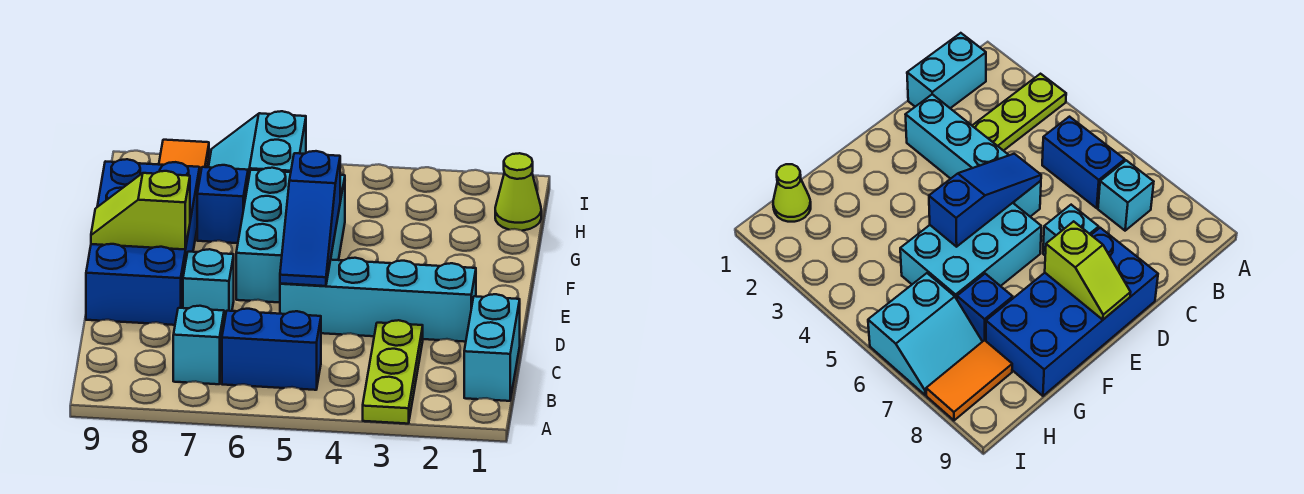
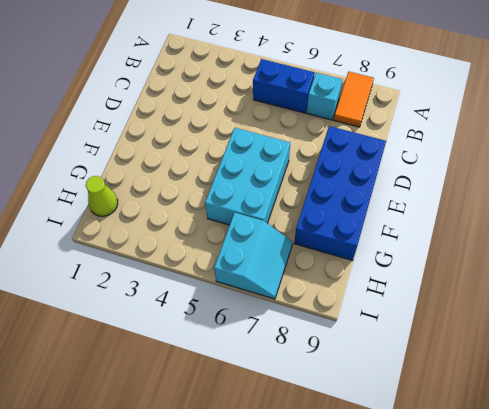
orange tile A8:B8 level 1 -> orange tile H8:I8 level 1
none -> lime plate A3:C3 level 1
none -> cyan brick B1:C1 level 1
none -> cyan brick D2:D5 level 1

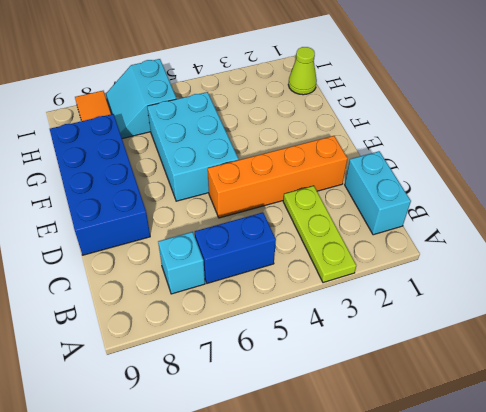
orange brick D2:D5 level 1 -> cyan brick D2:D5 level 1
none -> cyan brick D7 level 1
none -> blue brick G7 level 1
none -> blue slope D5:F5 level 2 top F

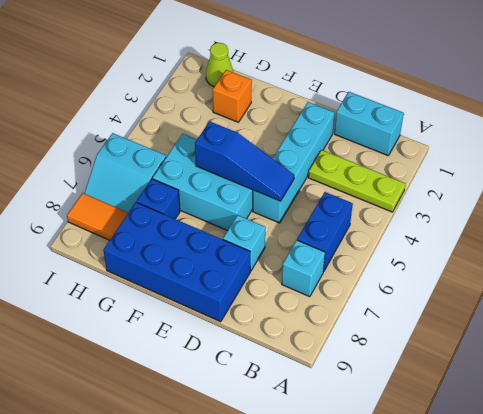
orange brick G2 level 1 -> none
none -> lime slope E8:E9 level 2 top 8

